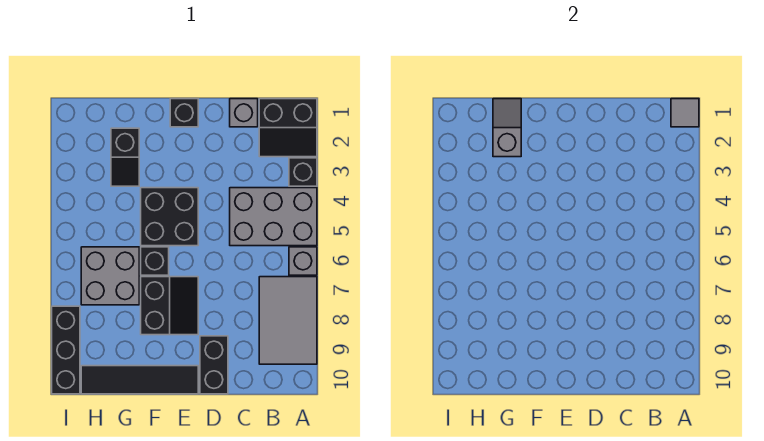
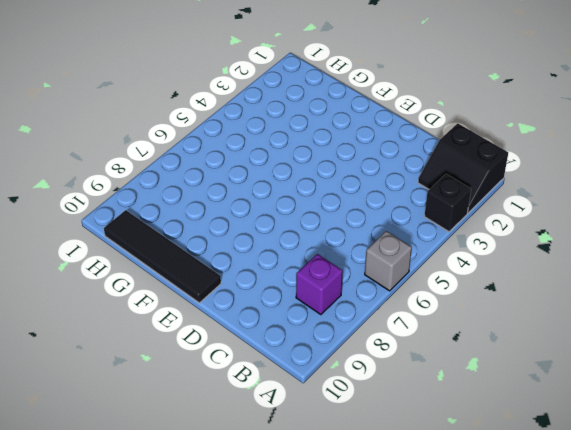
purple brick B8 level 1 -> grey tile A7:B9 level 1
none -> grey brick A4:C5 level 1
none -> grey brick C1 level 1
none -> black brick D9:D10 level 1

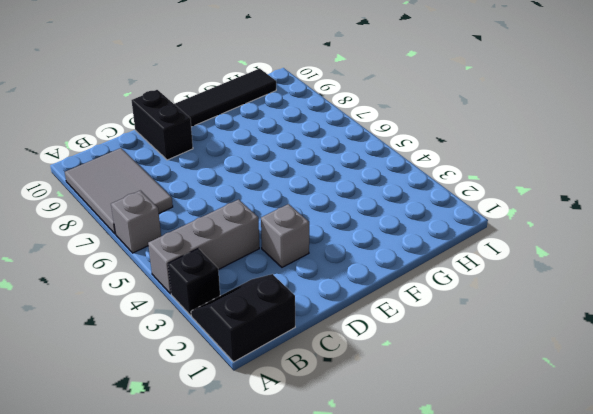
grey brick A4:C4 level 1 -> grey brick A4:C5 level 1
grey brick D3 level 1 -> grey brick C1 level 1
none -> black brick E1 level 1
none -> black brick E4:F5 level 1
none -> black slope E7:F8 level 1 top F

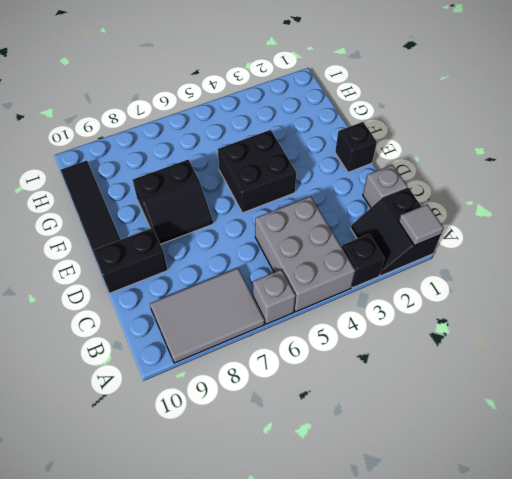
none -> black brick F6 level 1
none -> black slope G2:G3 level 1 top 2
none -> grey brick G6:H7 level 1

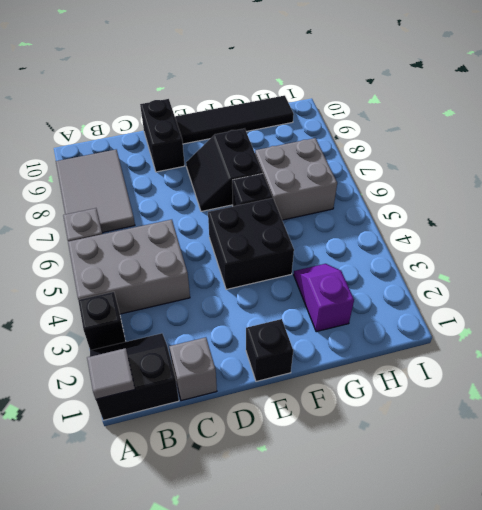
purple slope G2:G3 level 1 top 2 -> black slope G2:G3 level 1 top 2
none -> black brick I8:I10 level 1
none -> grey slope G1:G2 level 2 top 2

